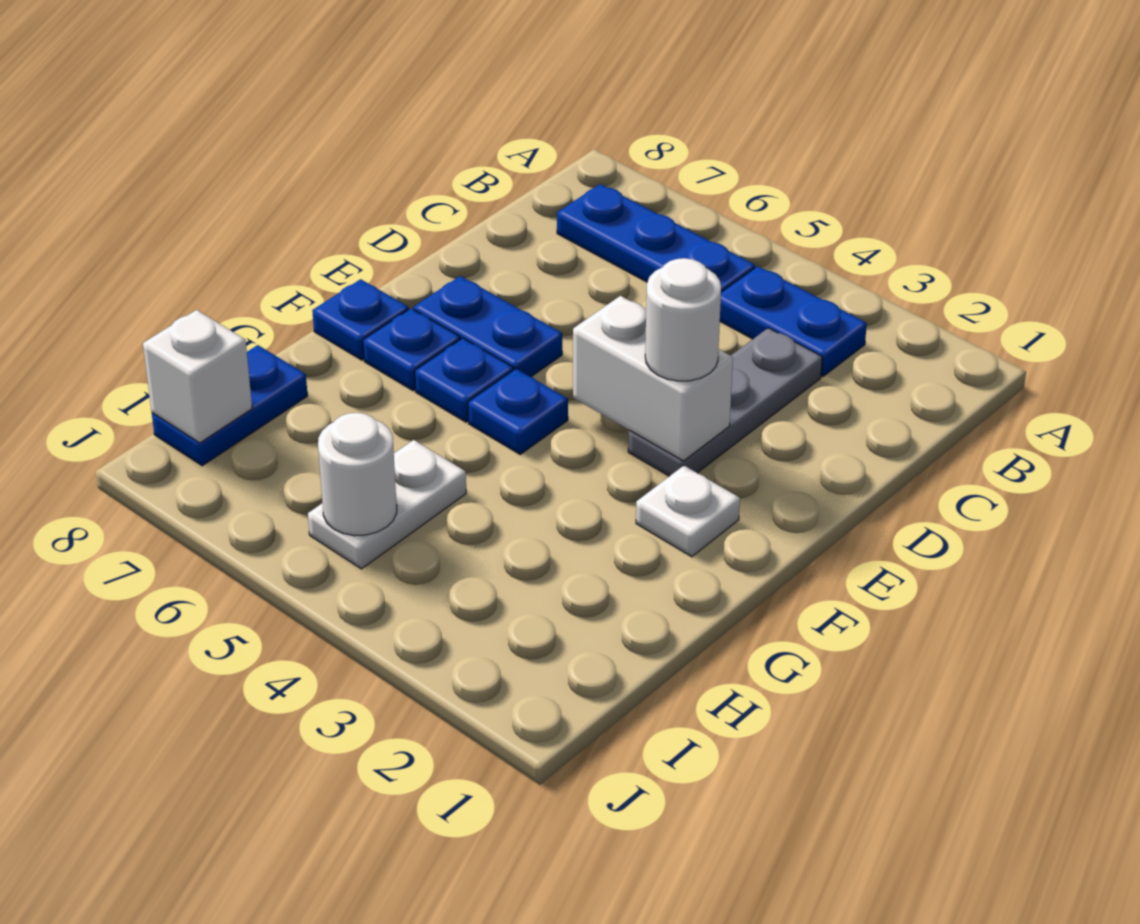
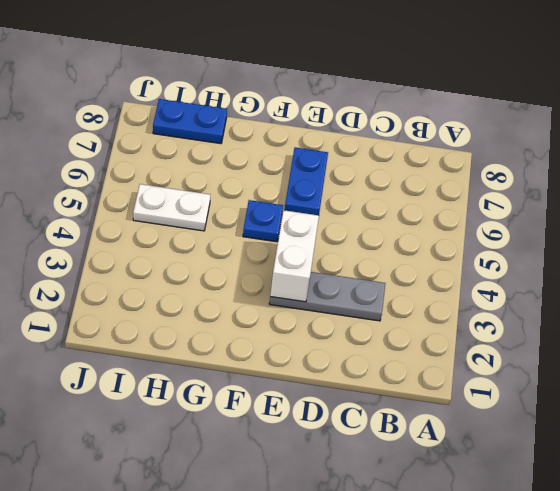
none -> blue plate B3:B4 level 1
none -> blue plate B5:B7 level 1
none -> white plate F2 level 1

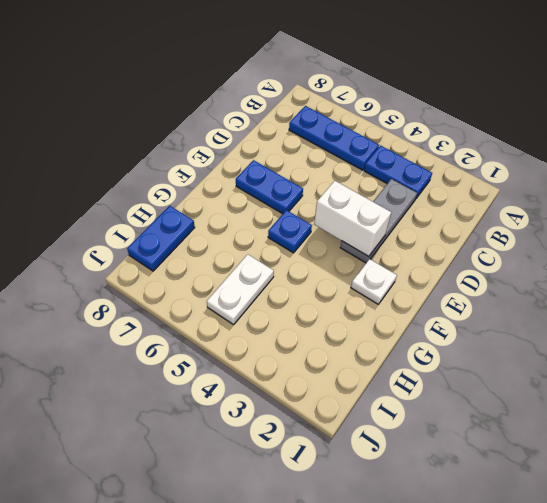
none -> blue plate F6 level 1
none -> blue plate F7 level 1
none -> blue plate F8 level 1

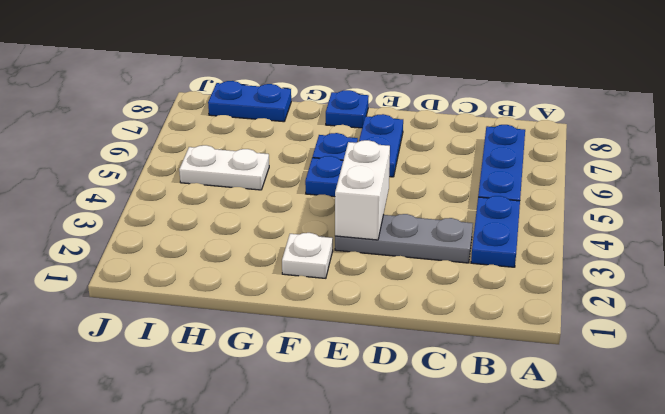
none -> blue plate F7 level 1
none -> white round brick I5 level 2
none -> white brick I8 level 2

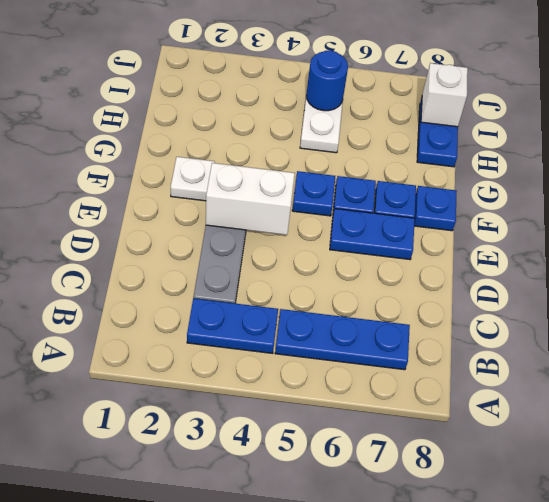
blue round brick I5 level 2 -> white round brick I5 level 2
none -> white round brick E3 level 3

